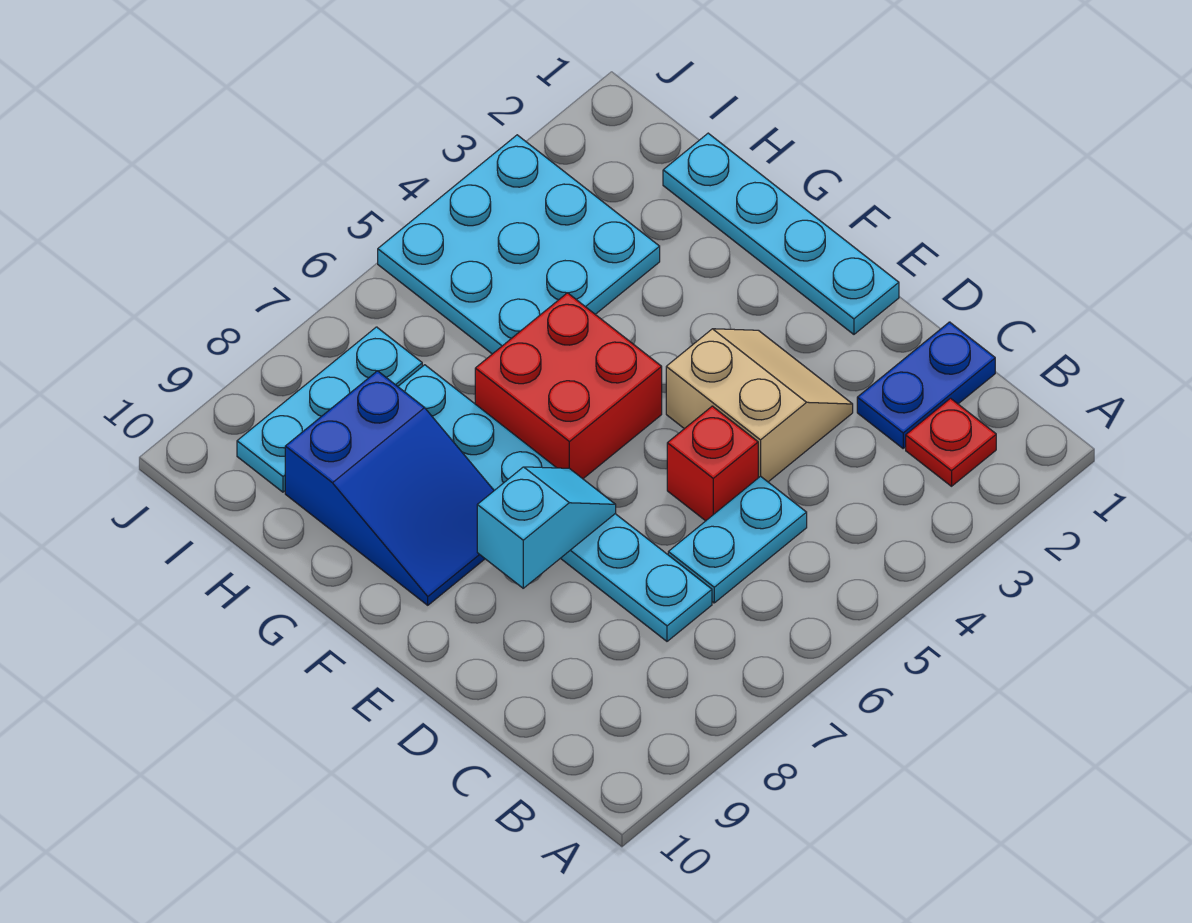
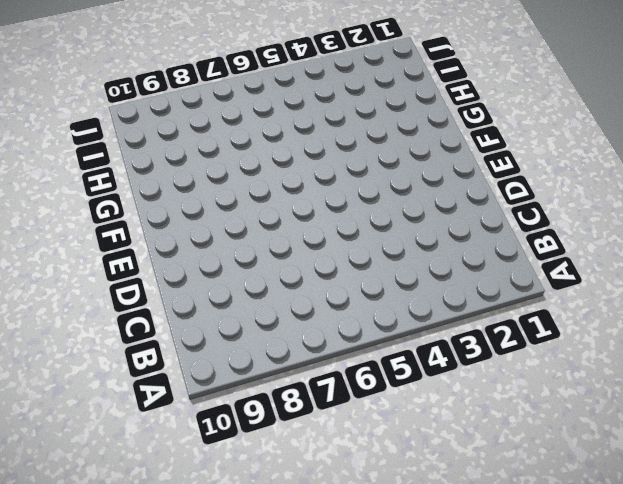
none -> red plate B2 level 1
none -> blue plate C1:C2 level 1
none -> cyan plate C5:C6 level 1

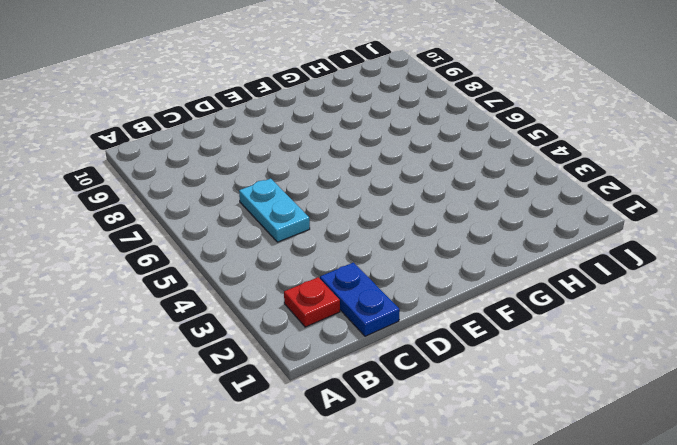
none -> cyan plate C7:H7 level 1
none -> tan slope D3:E4 level 1 top 4
none -> red brick D5 level 1

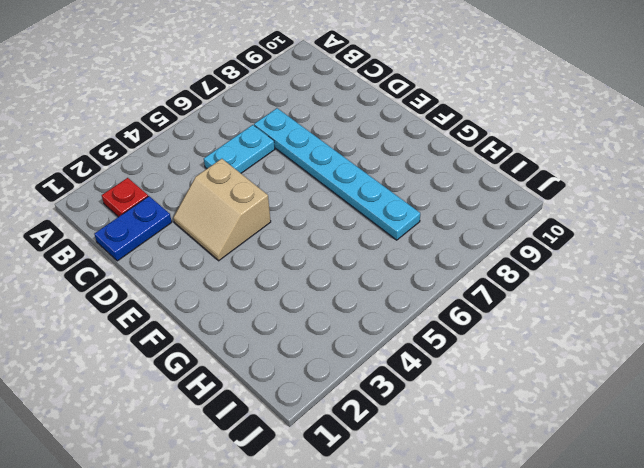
none -> red brick D5 level 1
none -> cyan plate E1:H1 level 1
none -> red brick F5:G6 level 1

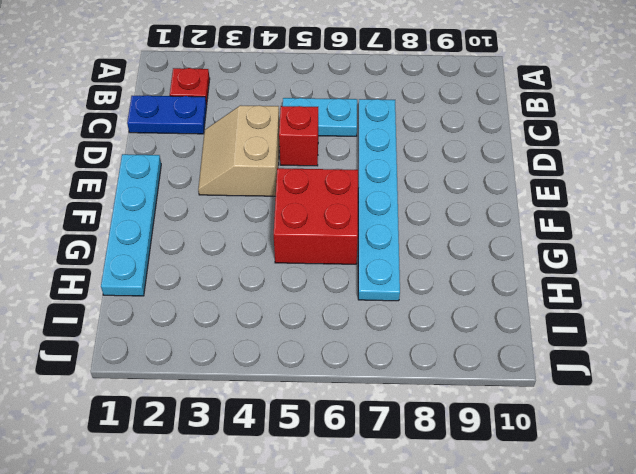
none -> blue slope F8:H9 level 1 top H
none -> cyan plate H3:J5 level 1
none -> cyan plate I7:I9 level 1

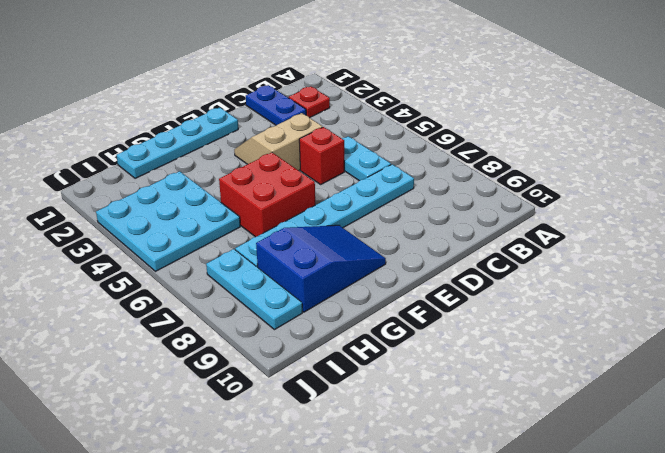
none -> cyan slope E7:E8 level 2 top 8

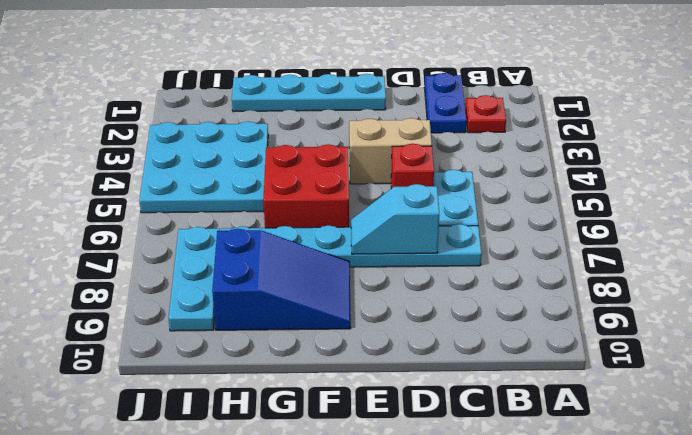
cyan slope D7:E7 level 2 top D -> cyan slope E7:E8 level 2 top 8

